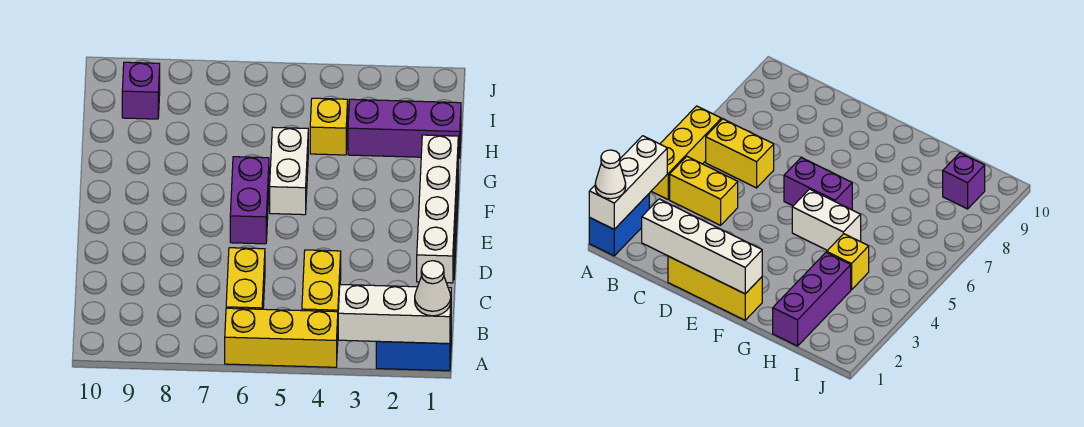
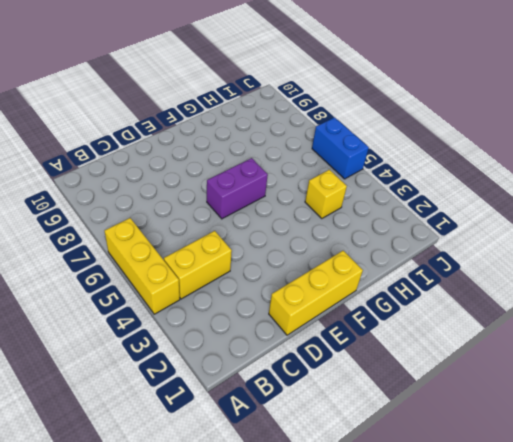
blue brick J5:J6 level 1 -> blue brick A1:A2 level 1
none -> yellow brick B6:C6 level 1
none -> white brick F5:G5 level 1
none -> purple brick H1:H3 level 1

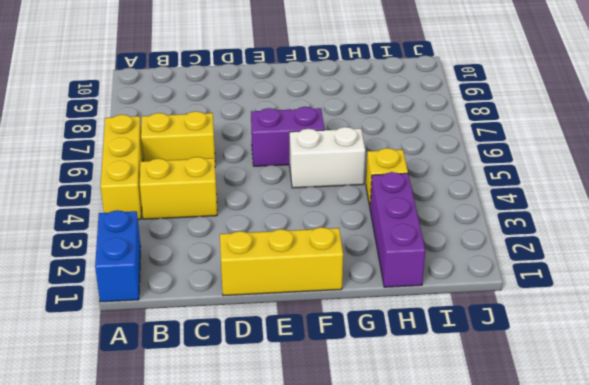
none -> purple brick I9 level 1
none -> white brick A1:A3 level 2
none -> white brick C1:F1 level 2

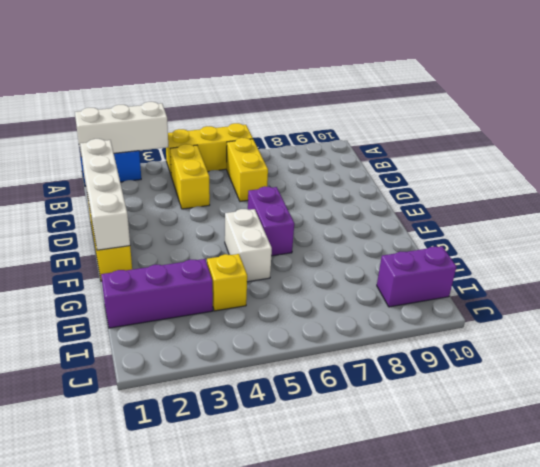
purple brick I9:I10 level 1 -> purple brick I9 level 1
none -> white cone A1 level 3

